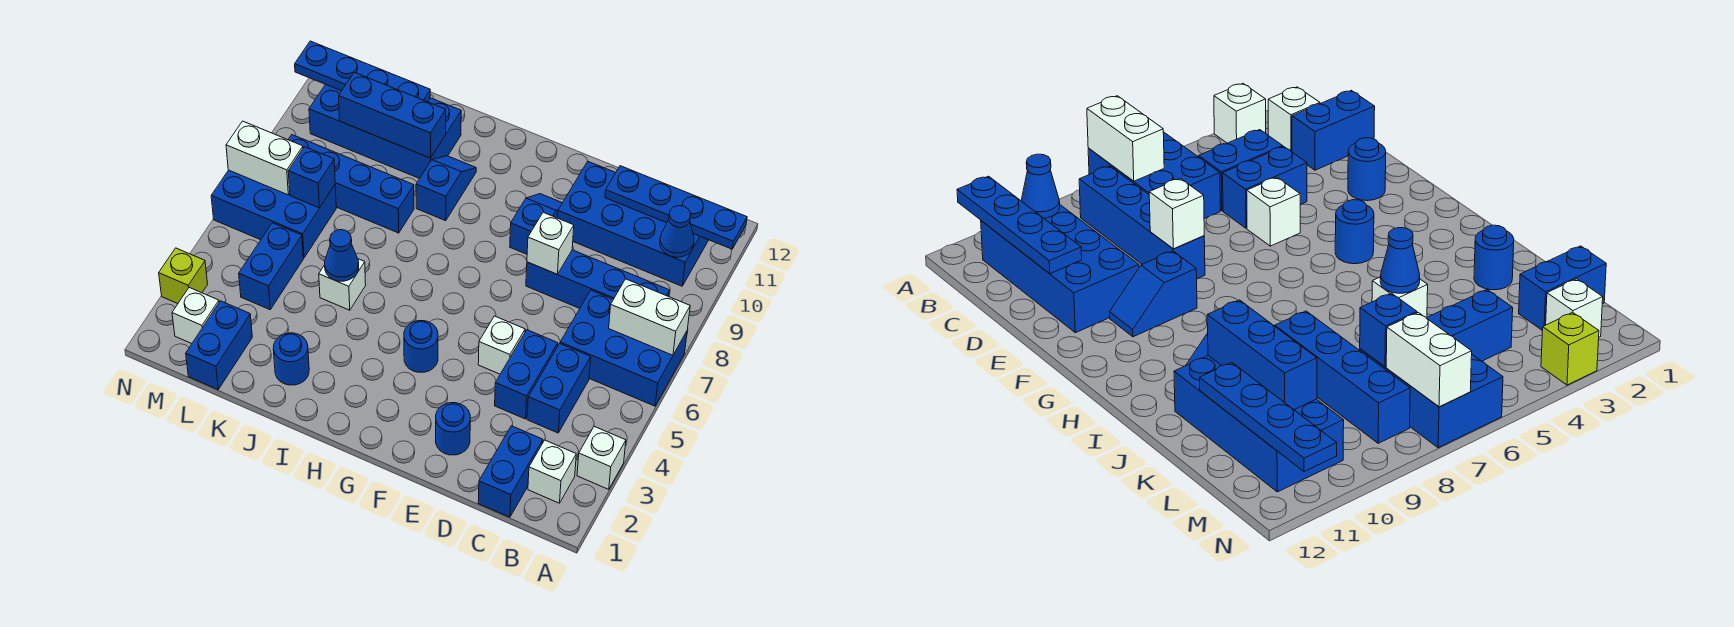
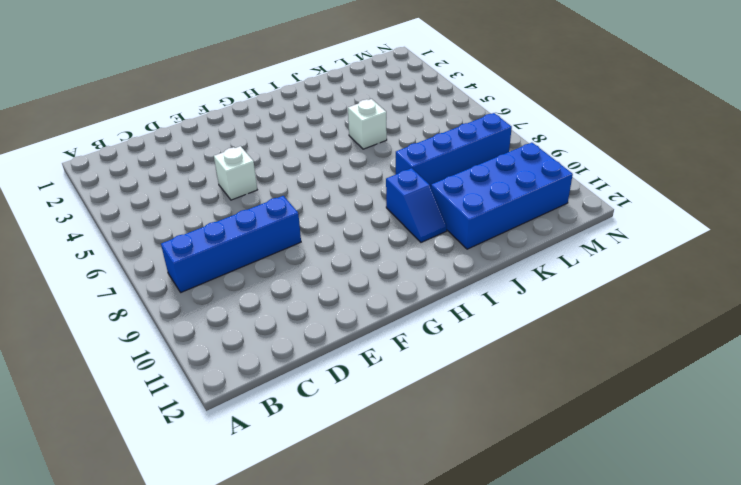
none -> white brick A3 level 1
none -> blue brick A6:C7 level 1
none -> white brick B2 level 1
none -> blue brick B10:E11 level 1

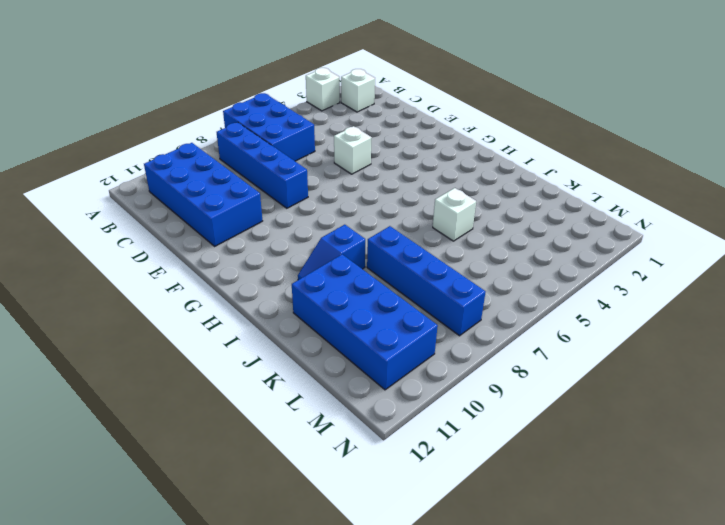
none -> blue brick C1:C2 level 1
none -> blue brick C4:C5 level 1
none -> blue brick D4:D5 level 1
none -> blue round brick E2 level 1

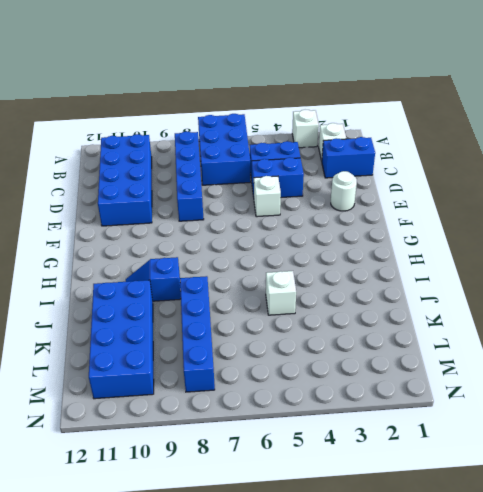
white round brick E2 level 1 -> blue round brick E2 level 1
none -> blue slope F9:F10 level 1 top 9
none -> blue round brick G4 level 1
none -> blue round brick J2 level 1
none -> blue brick L1:L2 level 1

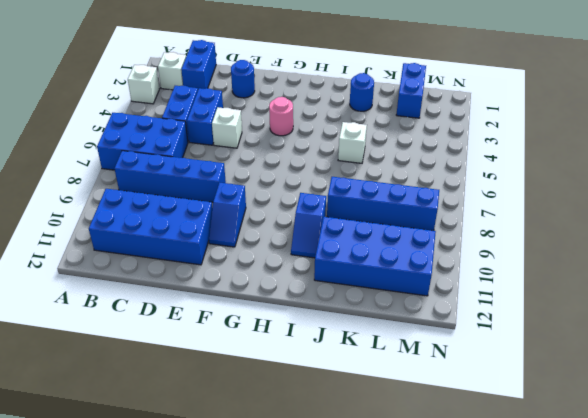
pink round brick G4 level 1 -> blue round brick G4 level 1
none -> blue brick L4:L5 level 1
none -> blue brick L6:N7 level 1
none -> white brick M2 level 1
none -> lime brick N3 level 1

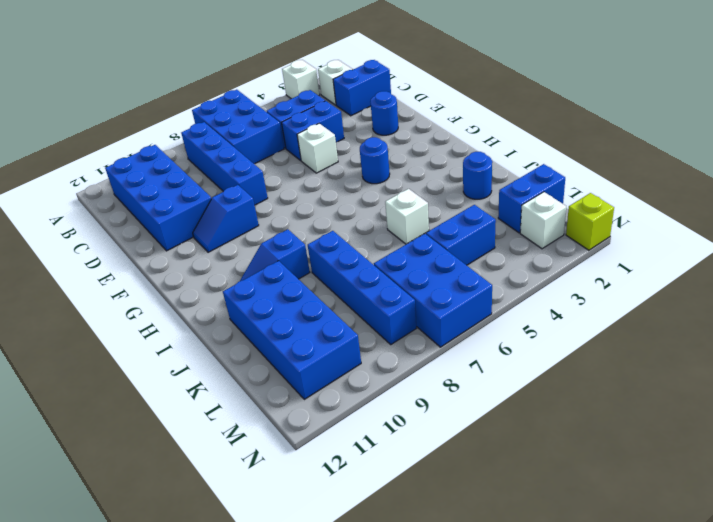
lime brick N1 level 1 -> lime brick N3 level 1
none -> white brick A7:B7 level 2
none -> blue plate A11:D11 level 2
none -> blue cone B10 level 2
none -> white brick E8 level 2

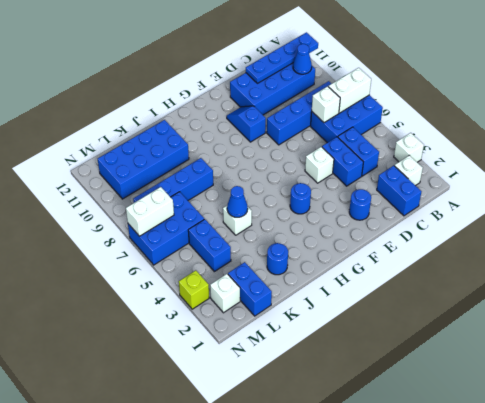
white brick C7 level 2 -> white brick E8 level 2
none -> blue slope I9:I10 level 1 top 9
none -> blue brick J10:L10 level 2
none -> blue plate K11:N11 level 2
none -> blue brick L7 level 2

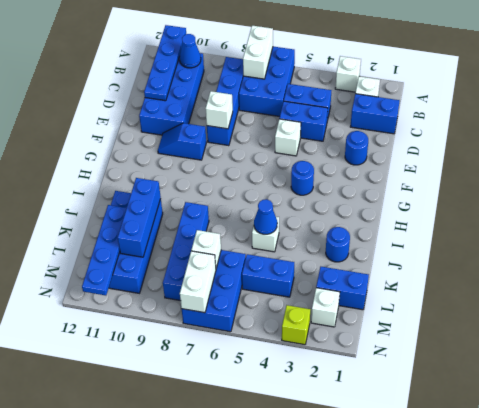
white brick L7 level 2 -> blue brick L7 level 2
none -> blue slope I9:I10 level 1 top 9

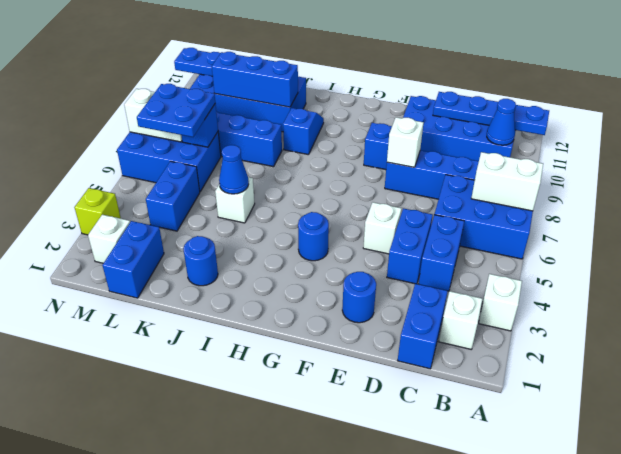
blue plate L6:M7 level 3 -> none

